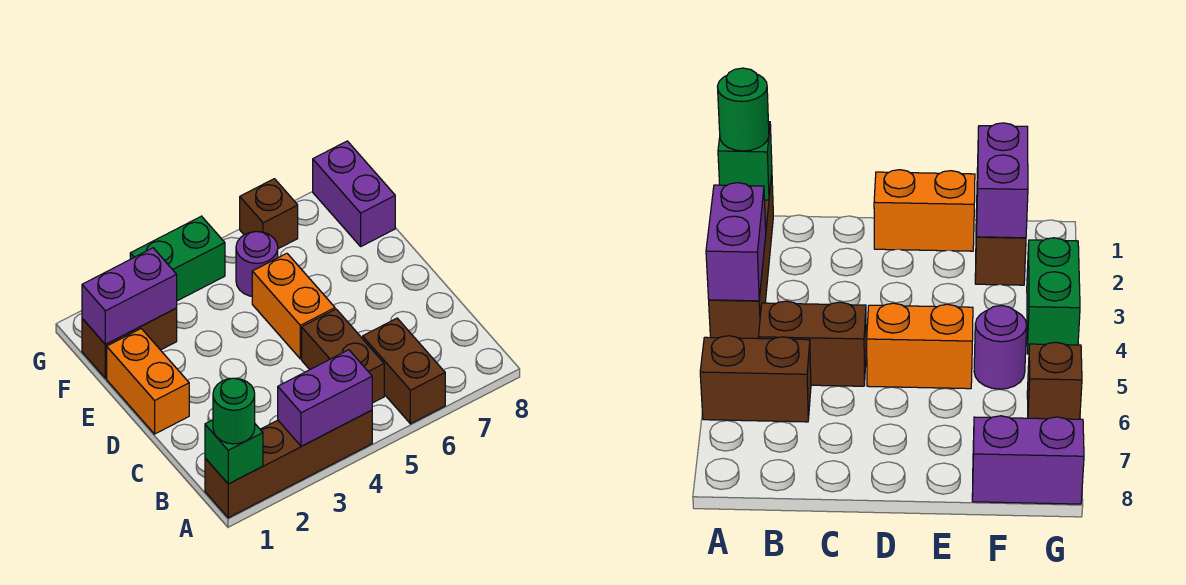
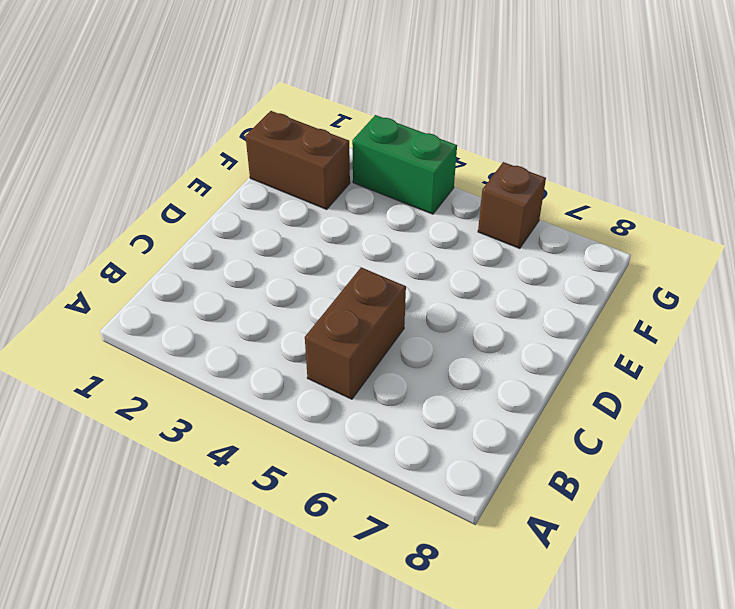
none -> brown brick A1:A4 level 1
none -> brown brick A6:B6 level 1
none -> orange brick D1:E1 level 1

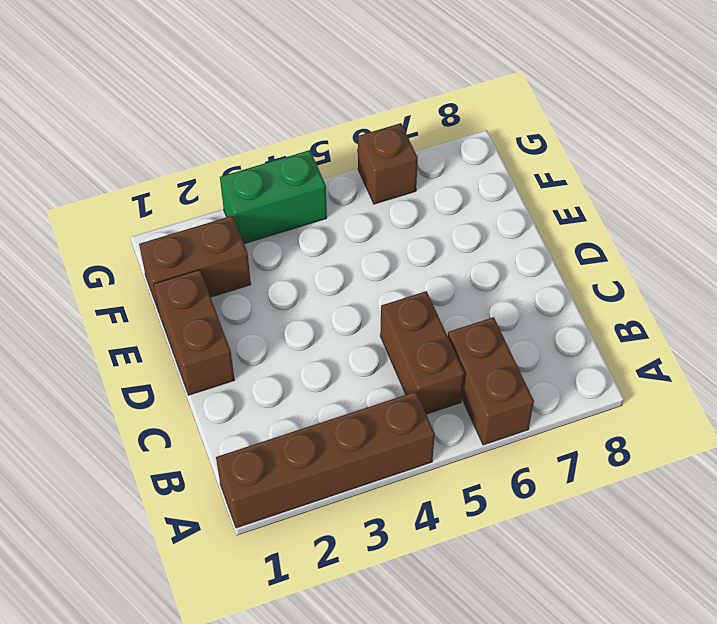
brown brick D1:E1 level 1 -> orange brick D1:E1 level 1
none -> orange brick D5:E5 level 1
none -> purple round brick F5 level 1
none -> purple brick F8:G8 level 1

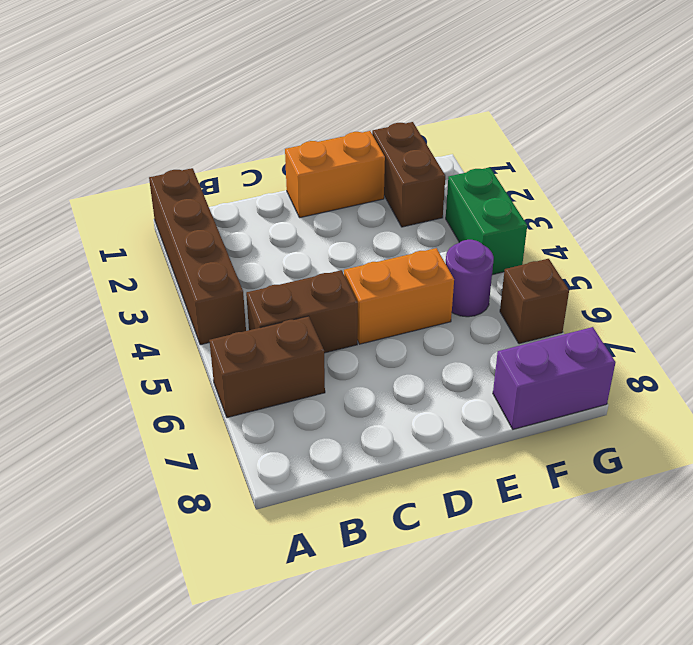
none -> green brick A1 level 2
none -> purple brick A3:A4 level 2
none -> purple brick F1:F2 level 2

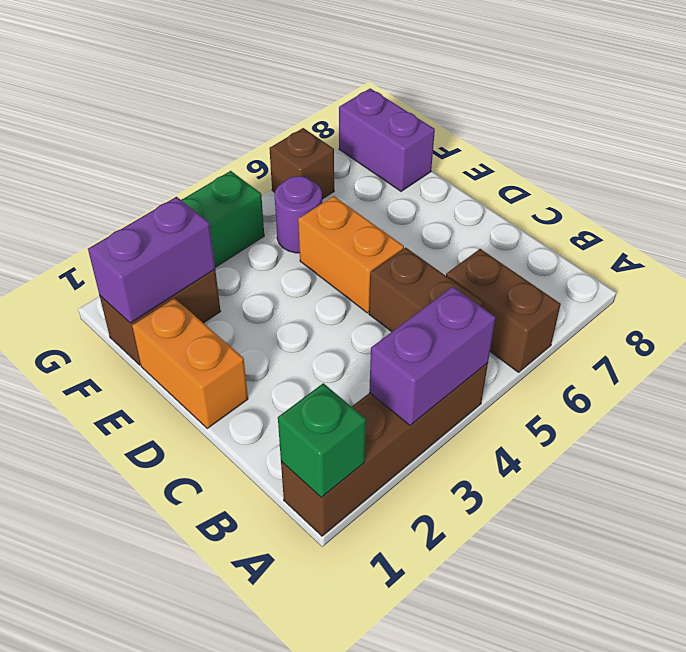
none -> green round brick A1 level 3

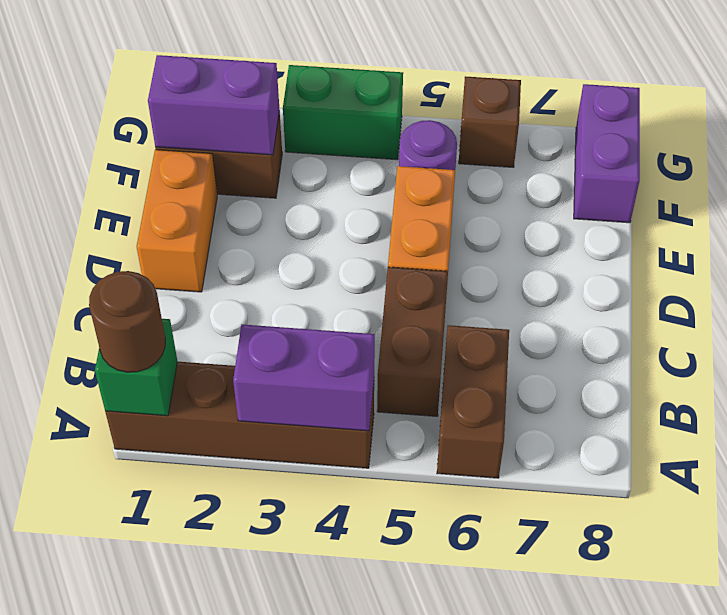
brown round brick A1 level 3 -> green round brick A1 level 3

